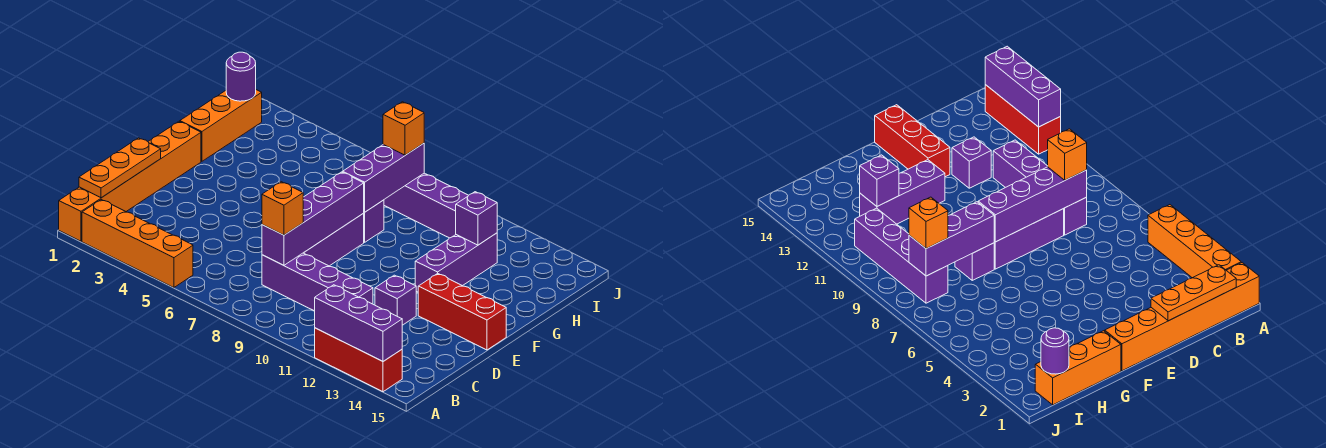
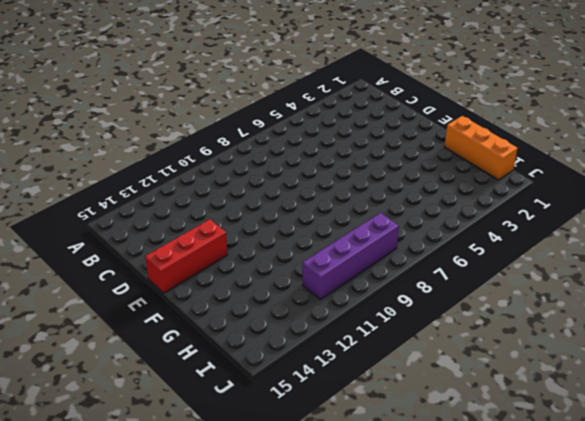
none -> orange brick A1:F1 level 1
none -> orange brick A2:A5 level 1
none -> red brick A12:A14 level 1

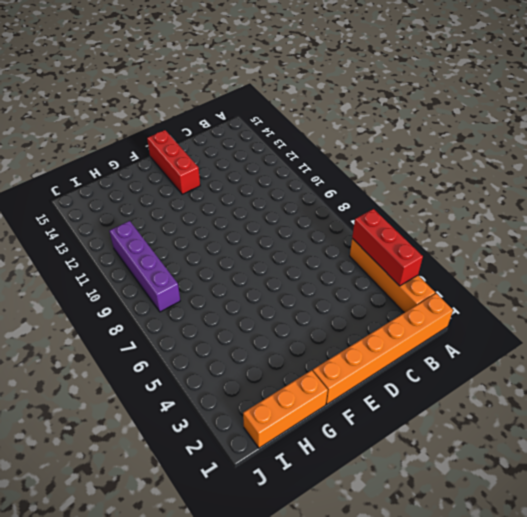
red brick A3:A5 level 2 -> red brick A12:A14 level 1
none -> purple brick C8:C11 level 1
none -> purple brick D8:F8 level 1
none -> purple brick D12 level 1

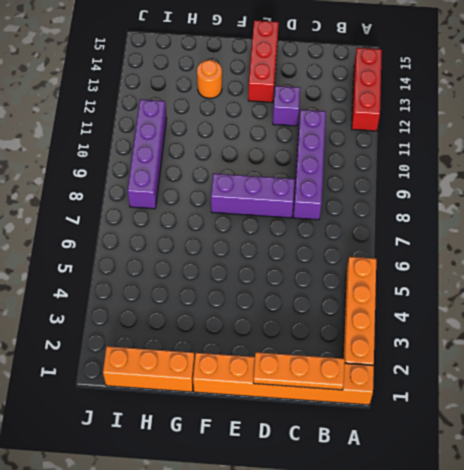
orange round brick G13 level 1 -> none
none -> purple brick F12:H12 level 1
none -> purple brick G8 level 1
none -> purple brick A12:A14 level 2

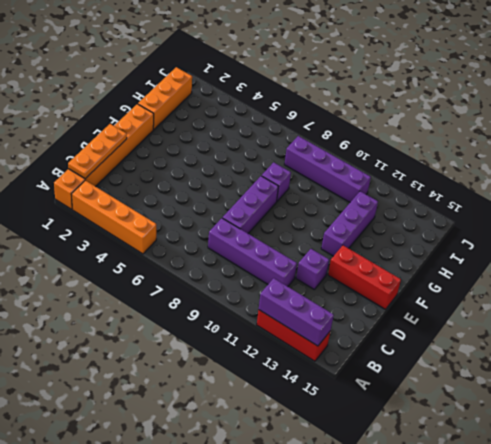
none -> purple brick C8:F8 level 2
none -> purple brick G8:I8 level 2
none -> purple brick H12 level 2

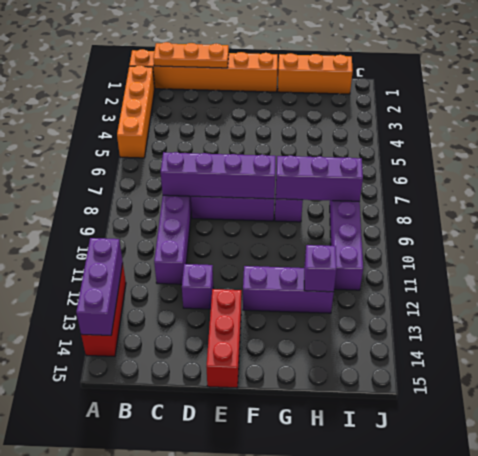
none -> purple round brick I1 level 2
none -> orange brick C8 level 3
none -> orange brick I8 level 3

